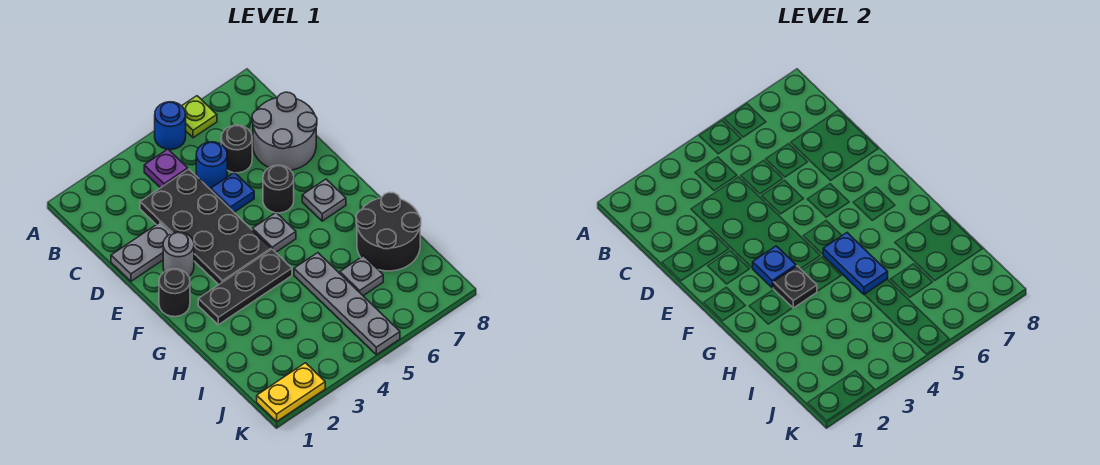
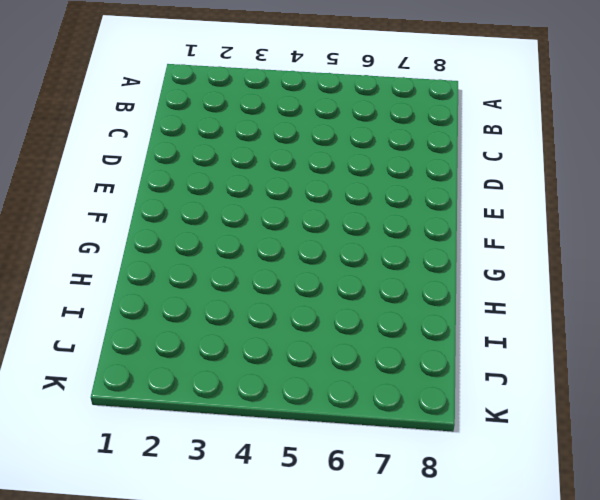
none -> blue round brick A5 level 1
none -> lime plate A6 level 1
none -> purple plate B4 level 1

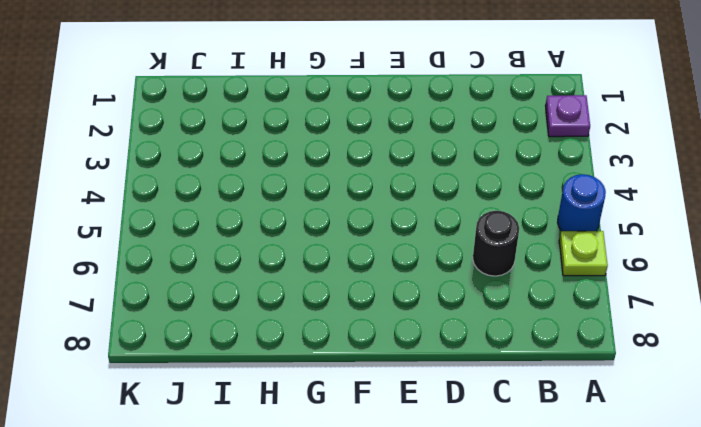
purple plate A2 level 1 -> purple plate B4 level 1
none -> black plate C3:F4 level 1
none -> blue round brick C5 level 1
none -> grey round brick C7:D8 level 1

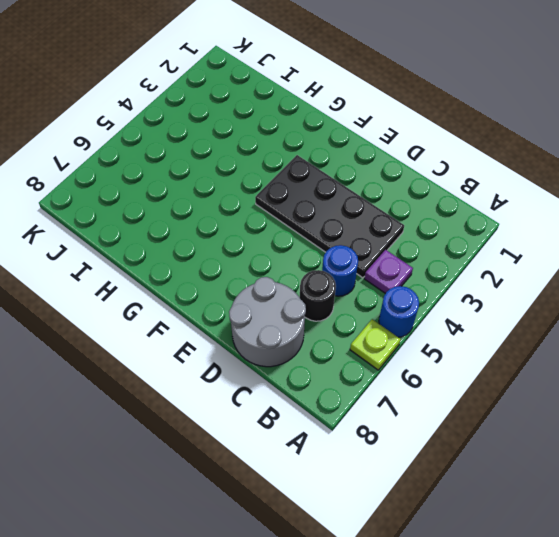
none -> grey plate D1:D2 level 1
none -> blue plate D5 level 1
none -> grey round brick E2 level 1

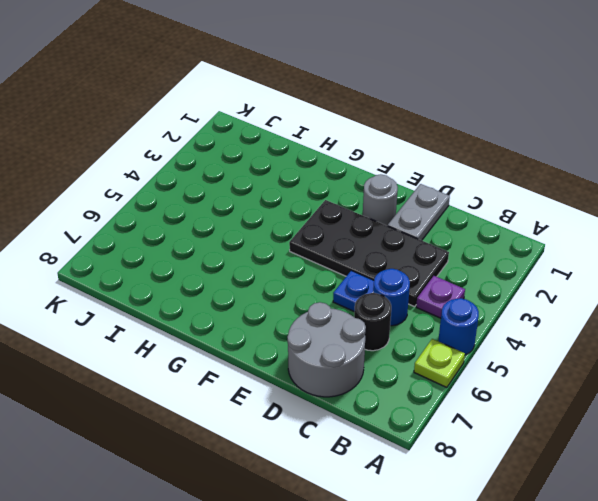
none -> black round brick E6 level 1
none -> black round brick F1 level 1
none -> grey plate F5 level 1

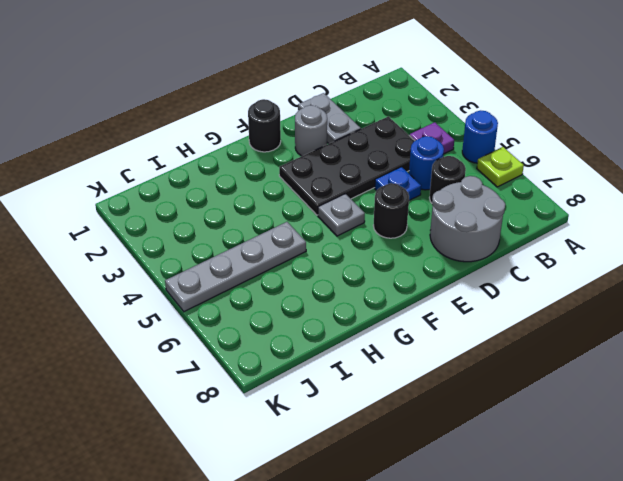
none -> grey plate F7 level 1
none -> black plate G2:G4 level 1
none -> black round brick H7:I8 level 1

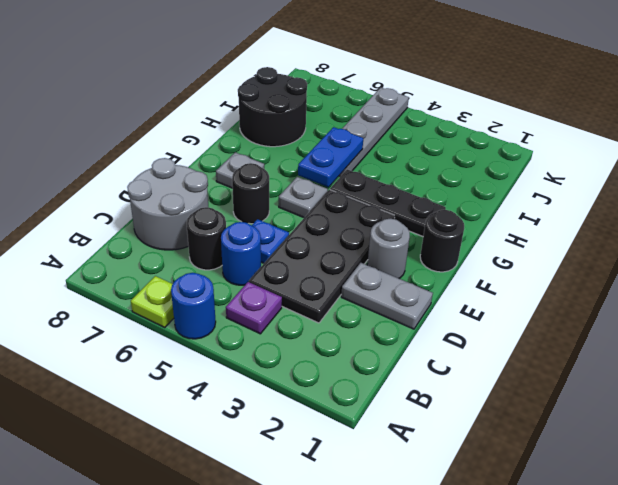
none -> grey plate I6 level 1
none -> yellow plate K1:K2 level 1
none -> blue plate F3 level 2

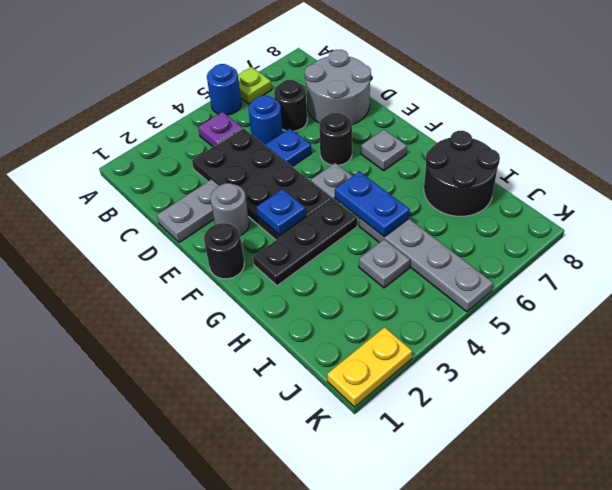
grey plate I4 level 1 -> grey plate I6 level 1
none -> black plate G3 level 2

